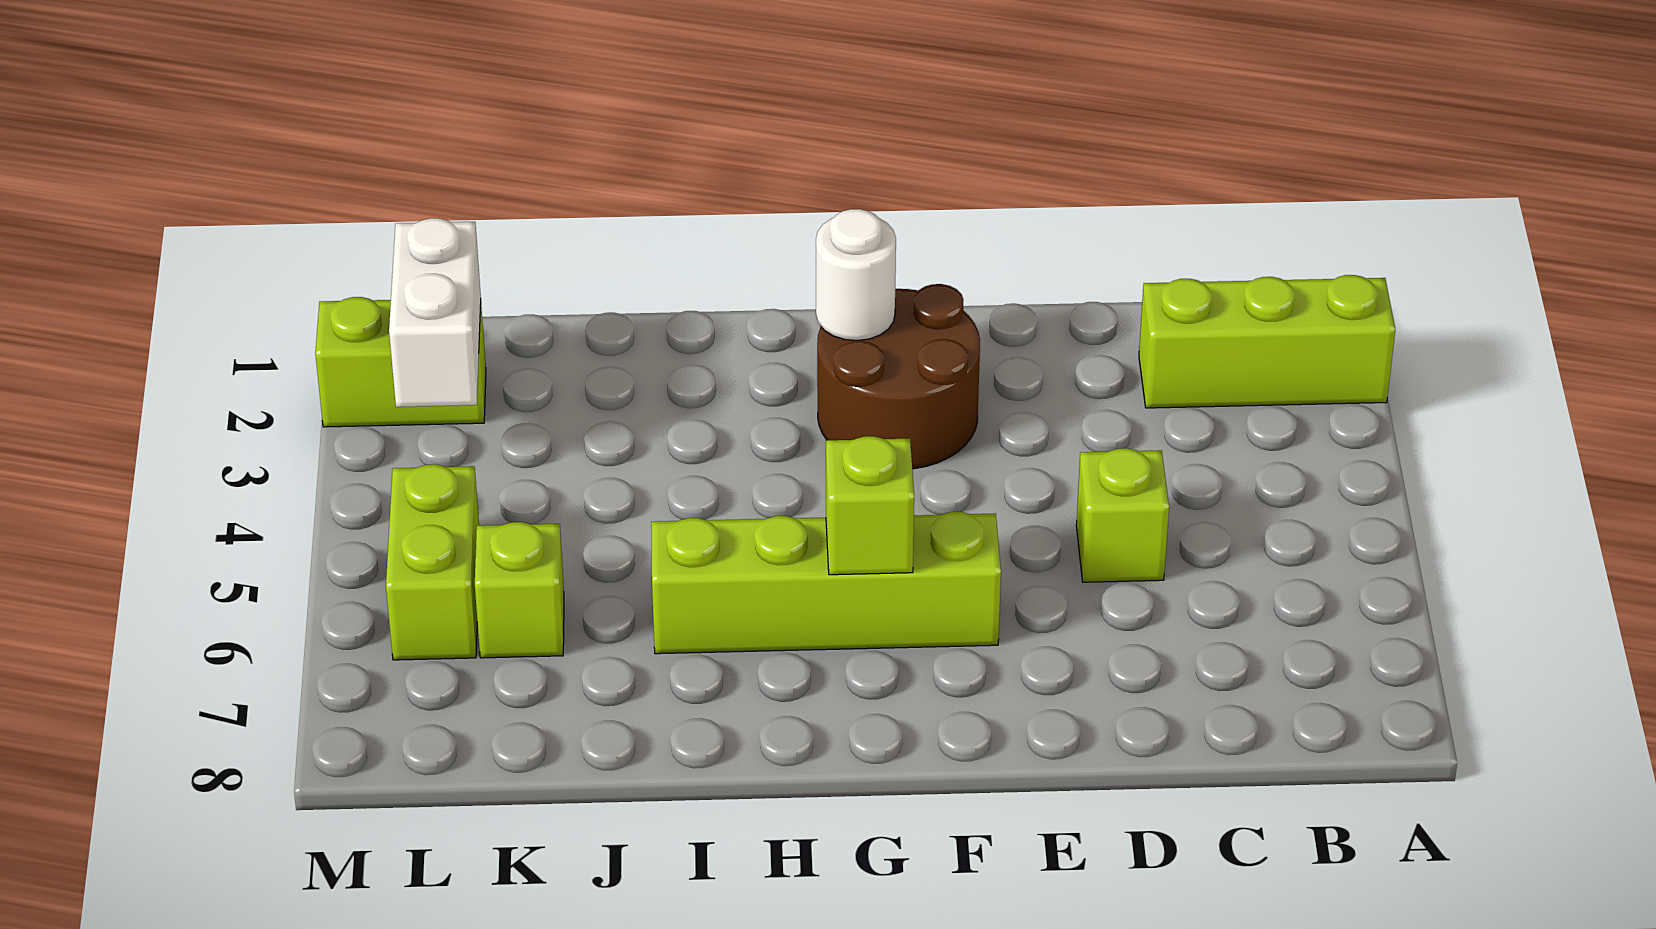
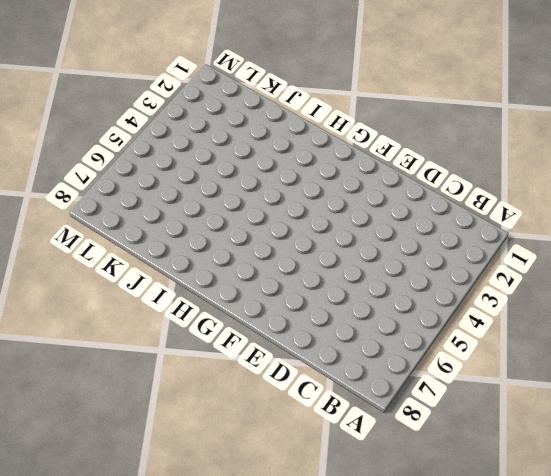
none -> lime brick A2:C2 level 1
none -> lime brick D5 level 1

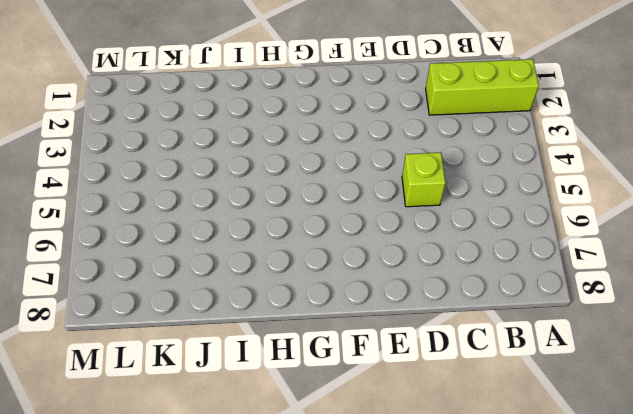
none -> brown round brick F2:G3 level 1
none -> lime brick F6:I6 level 1

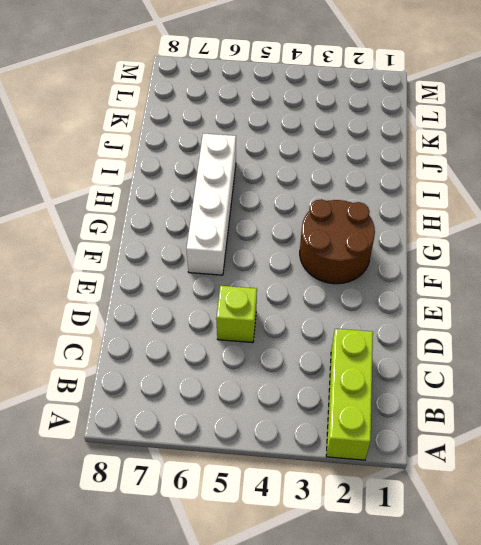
white brick F6:I6 level 1 -> lime brick F6:I6 level 1
none -> lime brick K6 level 1
none -> lime brick L2:M2 level 1

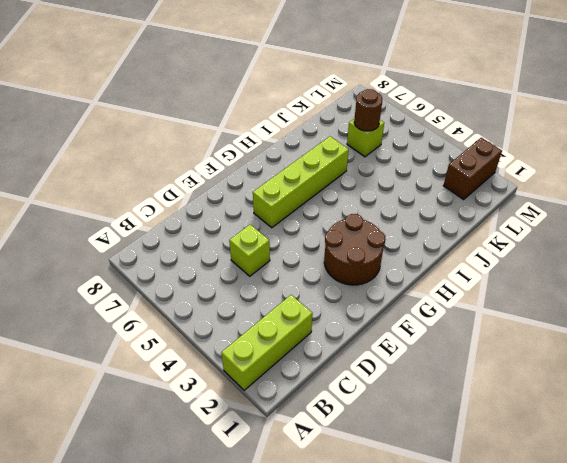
brown round brick K6 level 2 -> none
brown brick L2:M2 level 1 -> lime brick L2:M2 level 1
none -> lime brick L5:L6 level 1
none -> white round brick G2 level 2

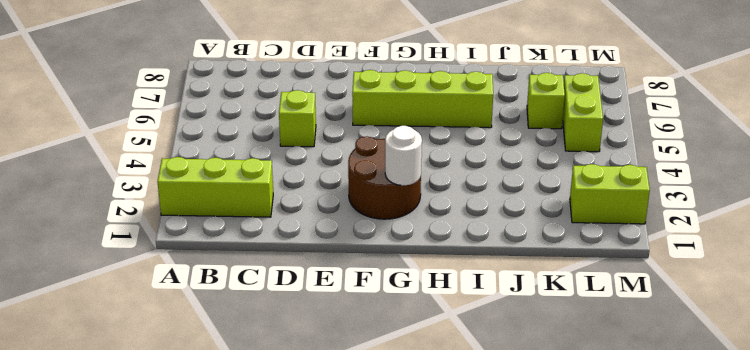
none -> lime brick G6 level 2
none -> white brick L2:L3 level 2

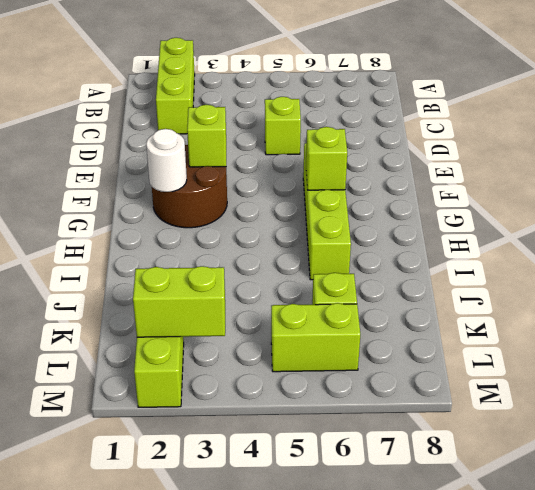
lime brick F3 level 2 -> none
lime brick L2:L3 level 2 -> white brick L2:L3 level 2

